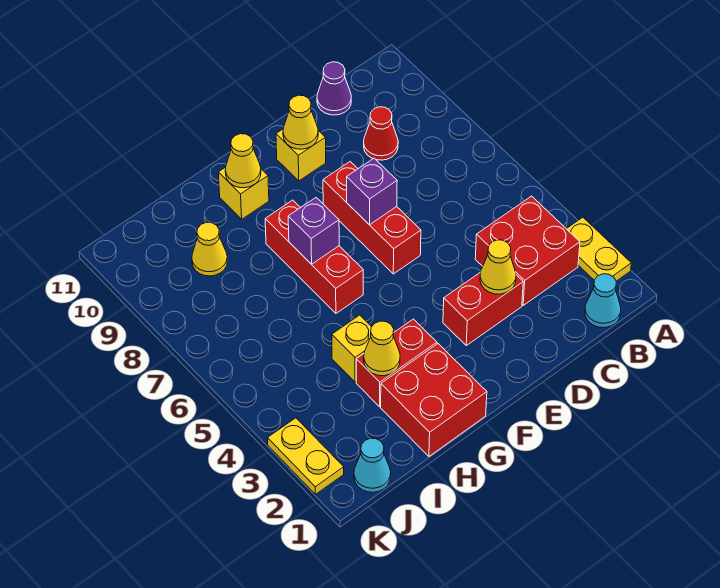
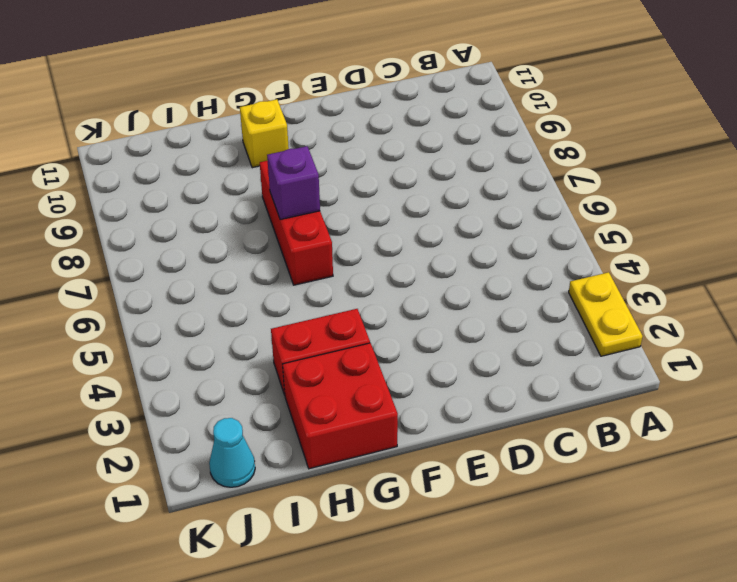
none -> cyan cone B1 level 1
none -> red brick B3:C4 level 1
none -> red cone C9 level 1

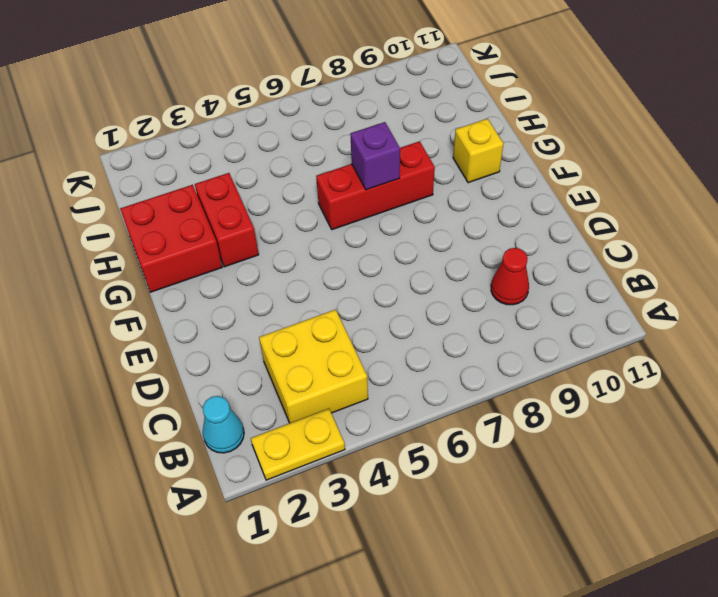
yellow brick B3:C4 level 1 -> red brick B3:C4 level 1
none -> purple cone C11 level 1
none -> red brick D3:E3 level 1
none -> red brick E6:E8 level 1

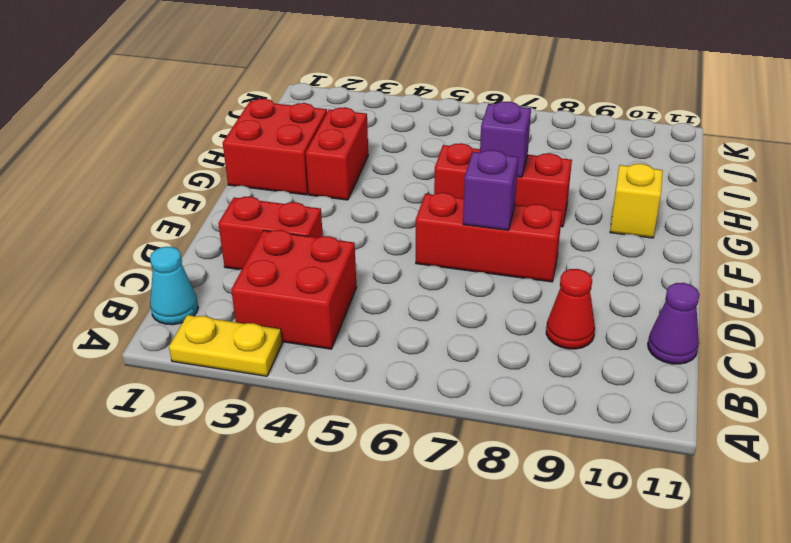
red brick D2:D3 level 1 -> red brick D3:E3 level 1
none -> yellow brick E10 level 1
none -> yellow brick H4 level 1
none -> yellow cone I9 level 1

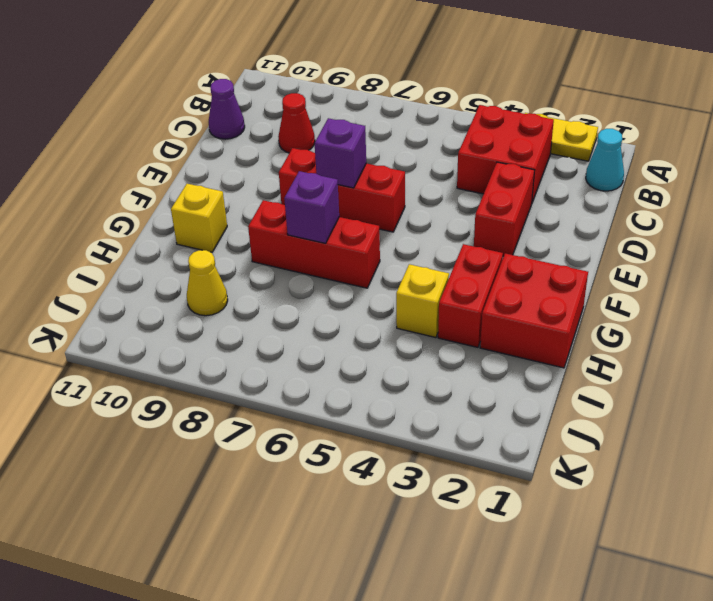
none -> yellow brick E10 level 1
none -> cyan cone J1 level 1
none -> yellow plate K2:K3 level 1

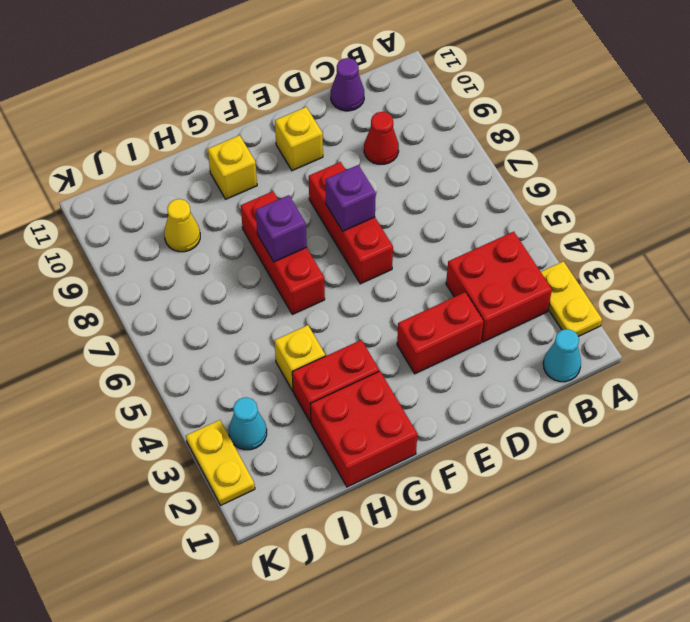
cyan cone J3 level 1 -> cyan cone J1 level 1
none -> yellow cone D3 level 2
none -> yellow cone E10 level 2
none -> yellow cone G10 level 2

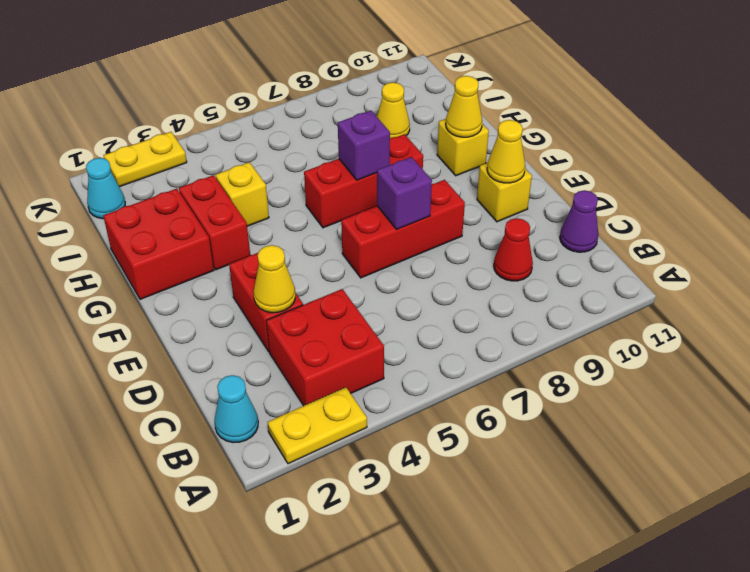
none -> yellow cone H3 level 2

